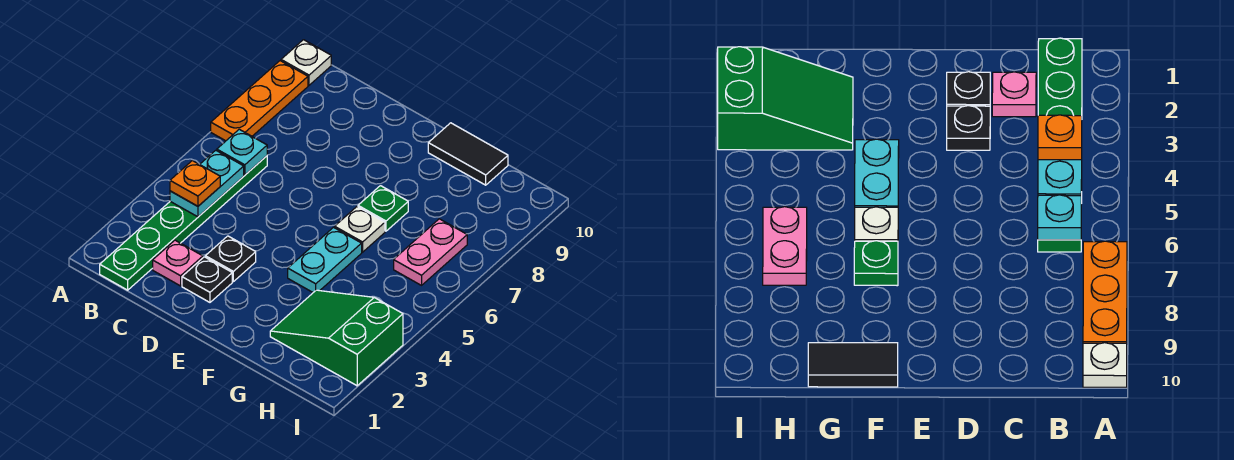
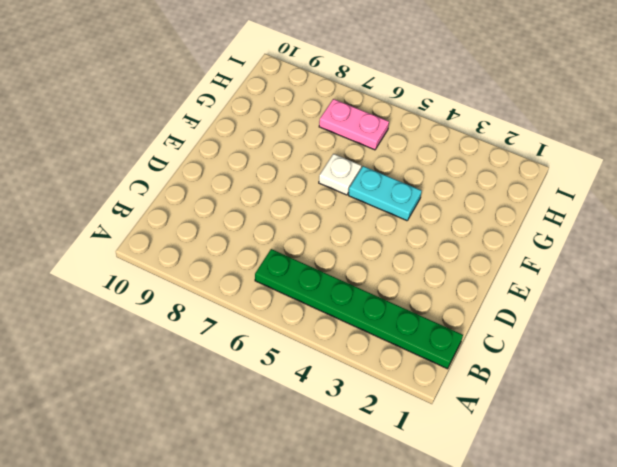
none -> orange plate A7:A9 level 1
none -> white plate A10 level 1
none -> pink plate C2 level 1

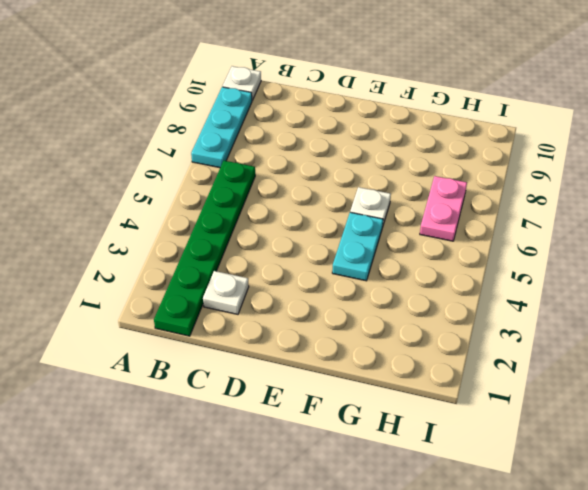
cyan plate A7:A9 level 1 -> orange plate A7:A9 level 1
white plate C2 level 1 -> pink plate C2 level 1
none -> black plate D2 level 1
none -> black plate D3 level 1
none -> green plate F7 level 1

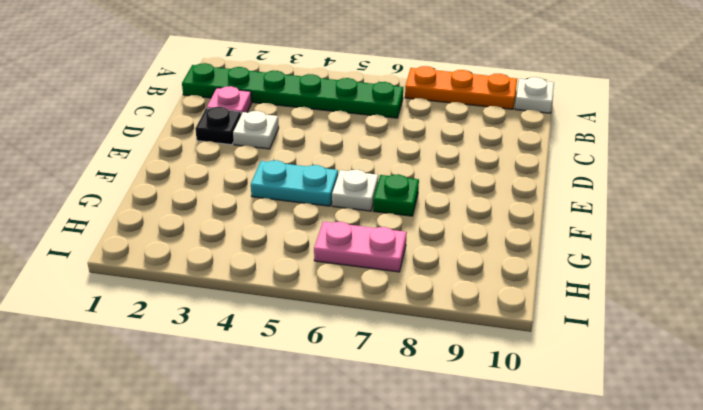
white plate D3 level 1 -> black plate D3 level 1
none -> black tile F10:G10 level 1
none -> green slope G2:I3 level 1 top I
none -> cyan plate B4:B5 level 2

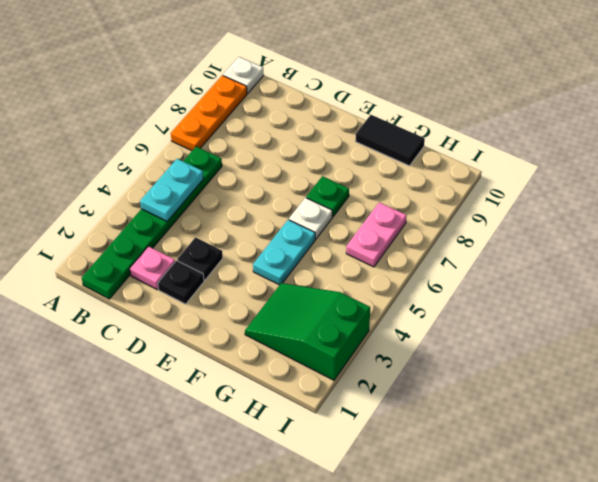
none -> cyan plate B6 level 2
none -> orange plate B4 level 3

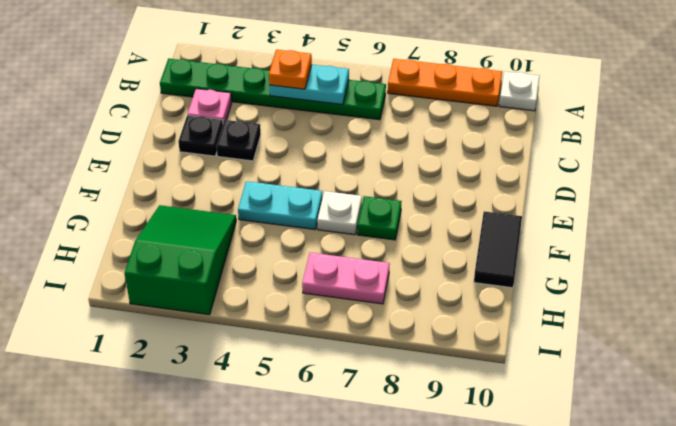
none -> cyan plate B6 level 2

